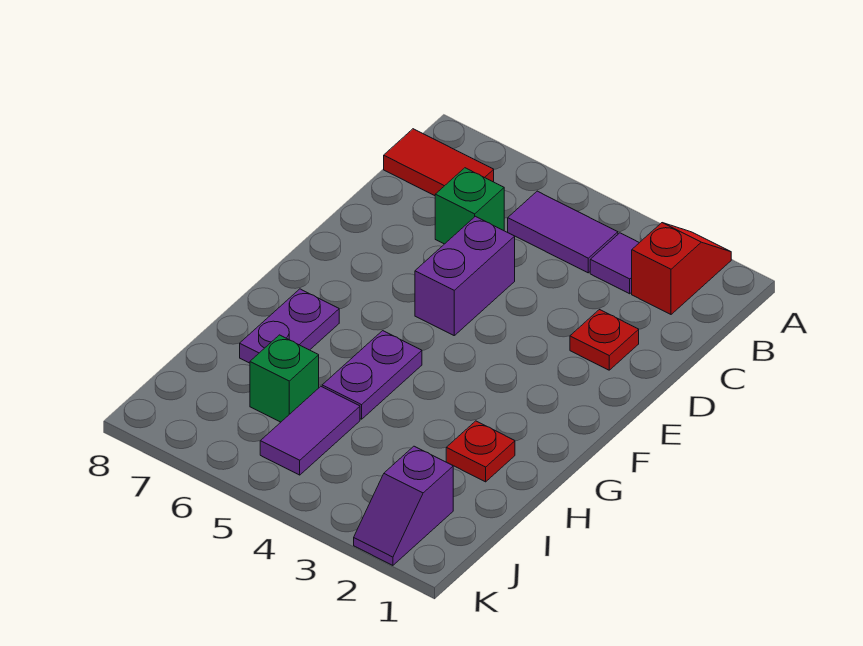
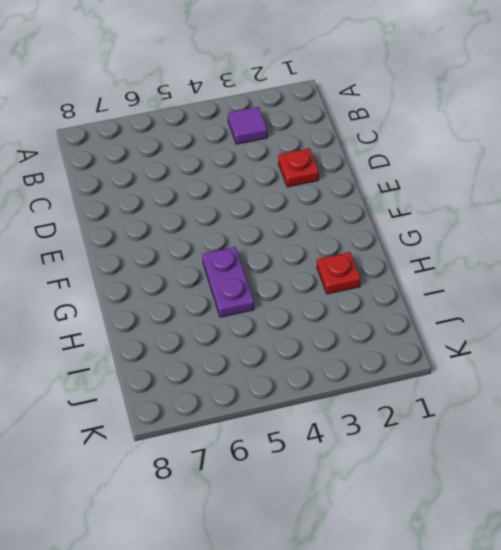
none -> red slope A2:B2 level 1 top B
none -> purple tile B4:B5 level 1
none -> red tile B7:B8 level 1

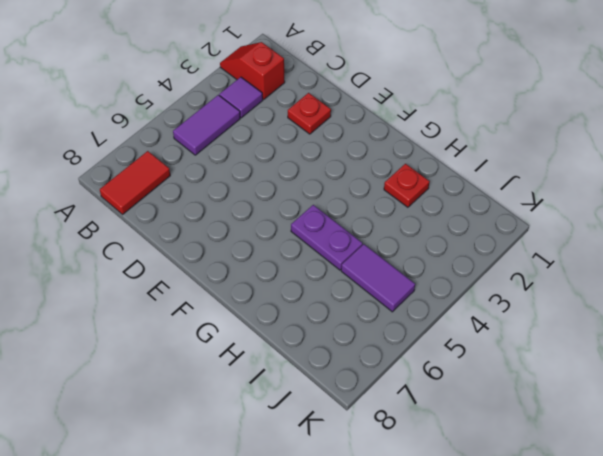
none -> green brick C6 level 1
none -> purple brick D5:E5 level 1
none -> purple plate G7:H7 level 1

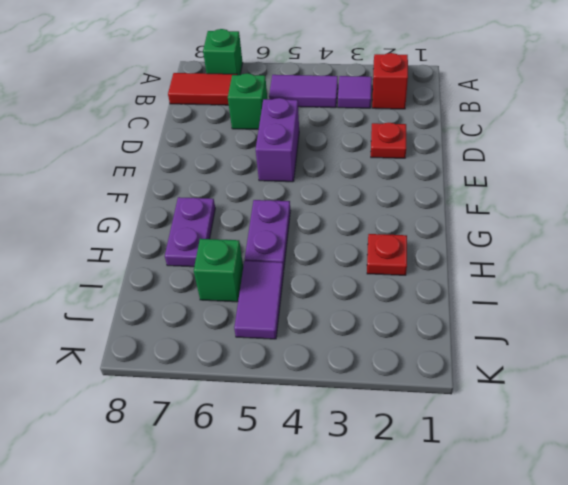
green brick A7 level 1 -> none
none -> purple slope J2:K2 level 1 top J

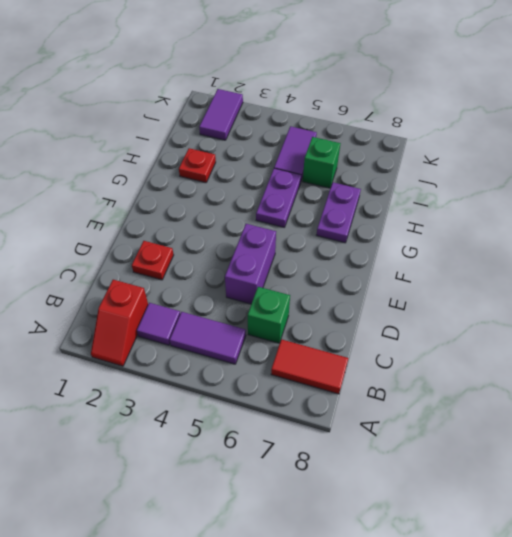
purple tile J2:K2 level 1 -> purple slope J2:K2 level 1 top J

